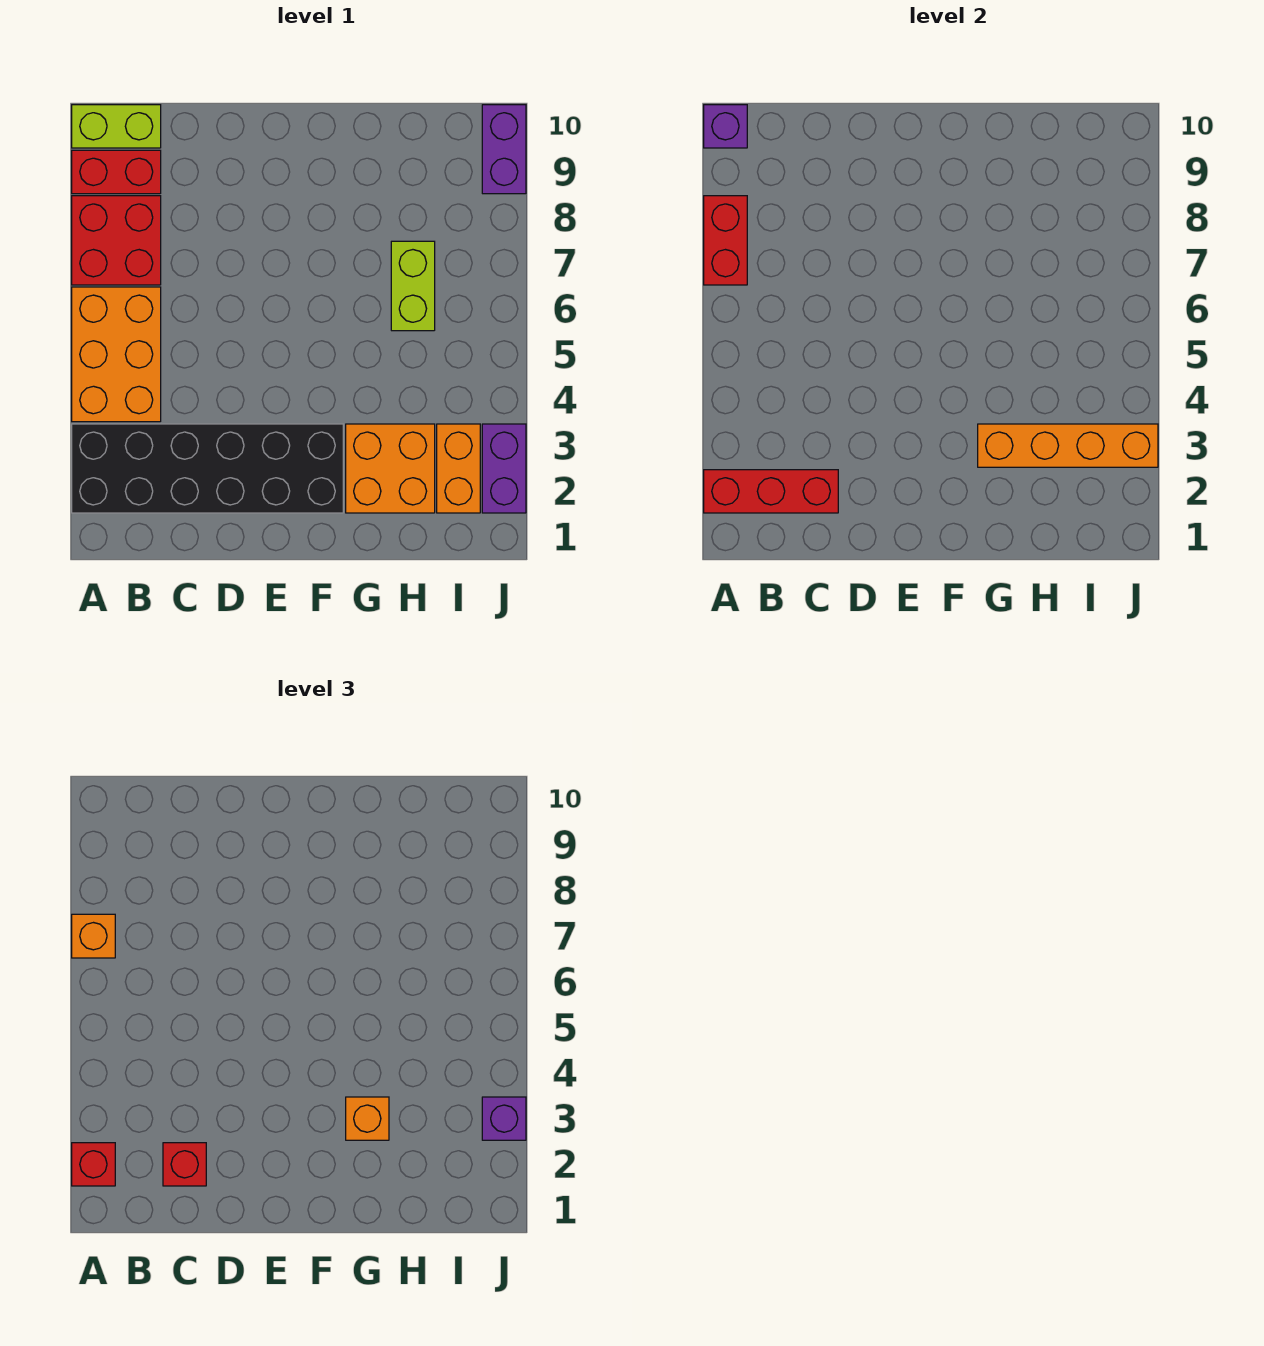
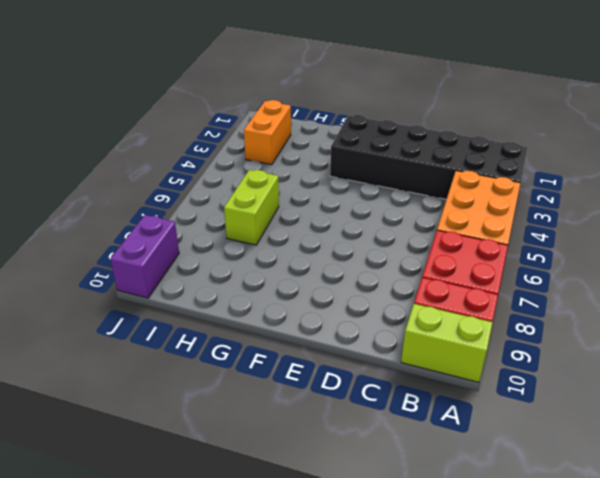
none -> orange brick G2:H3 level 1
none -> purple brick J2:J3 level 1
none -> red brick A2:C2 level 2

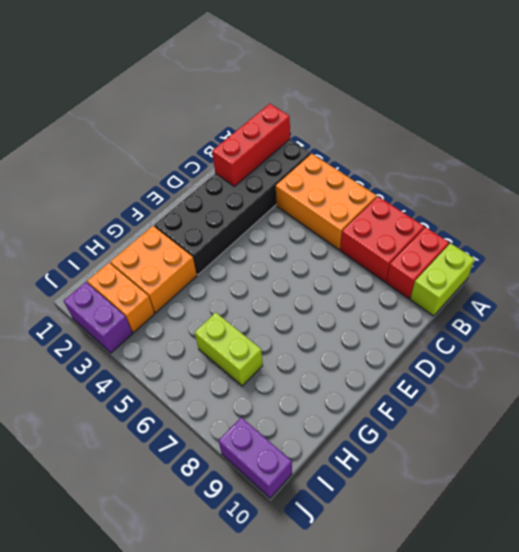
none -> red brick A7:A8 level 2
none -> purple brick A10 level 2
none -> orange brick G3:J3 level 2

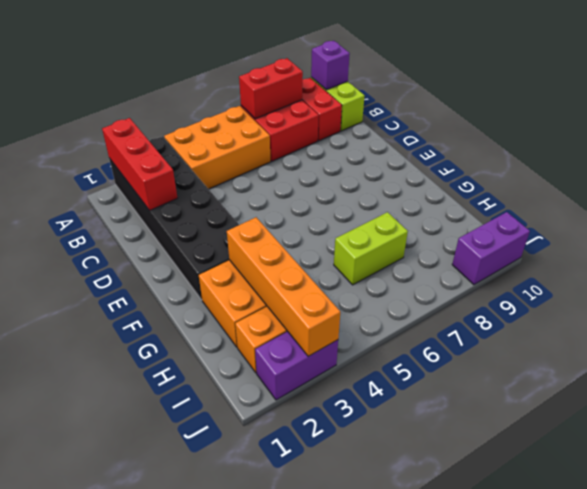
none -> red brick A2 level 3
none -> orange brick A7 level 3
none -> red brick C2 level 3

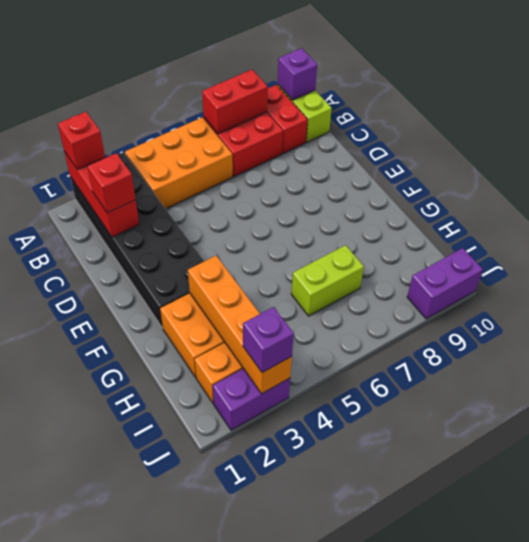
none -> orange brick A7 level 3
none -> orange brick G3 level 3

